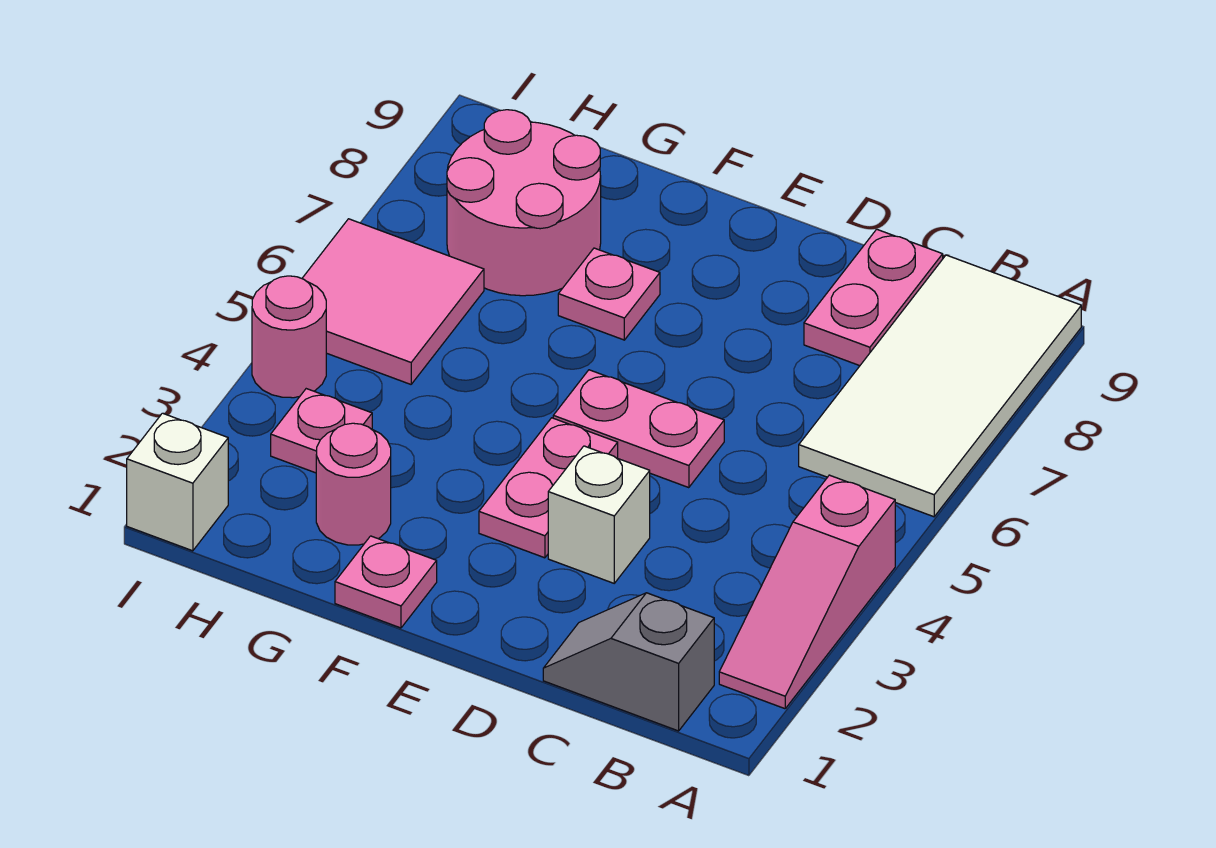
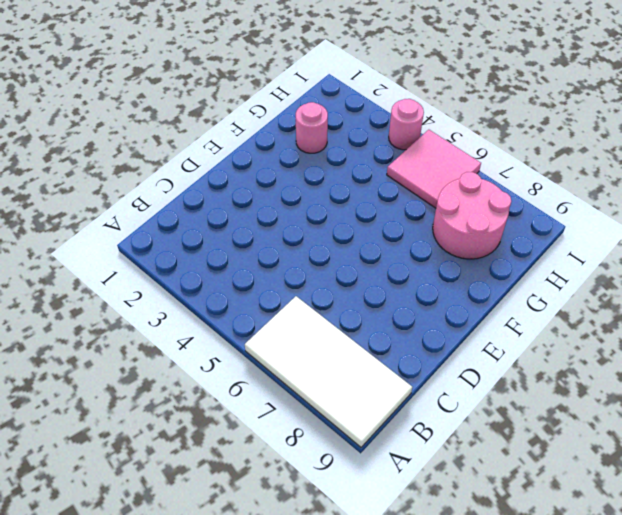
none -> pink slope A2:A4 level 1 top 4
none -> grey slope B1:C1 level 1 top B
none -> pink plate C8:C9 level 1

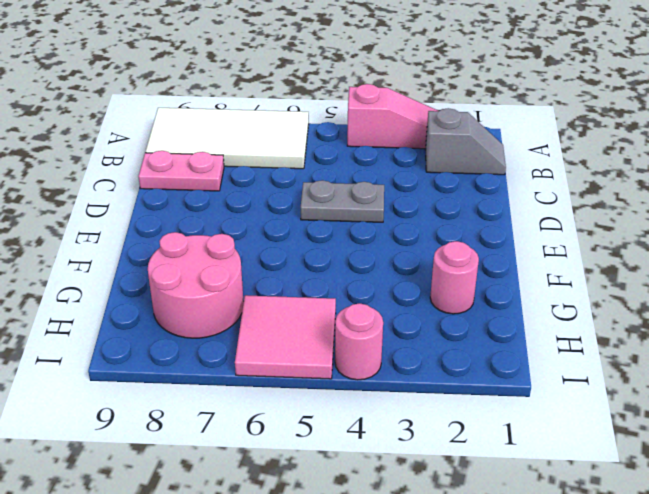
grey slope B1:B2 level 1 top 2 -> grey slope B1:C1 level 1 top B
grey plate D4:D5 level 1 -> pink plate D5:E5 level 1
none -> white brick D3 level 1
none -> pink plate E3:E4 level 1
none -> pink plate F1 level 1

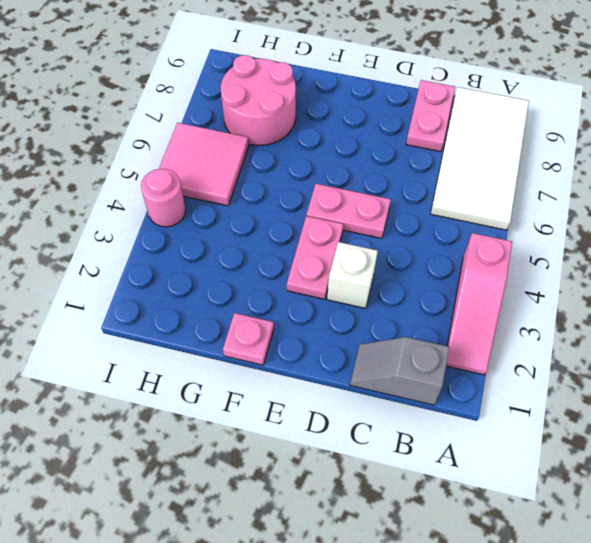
none -> pink plate F7 level 1
none -> pink round brick G2 level 1
none -> pink plate H3 level 1

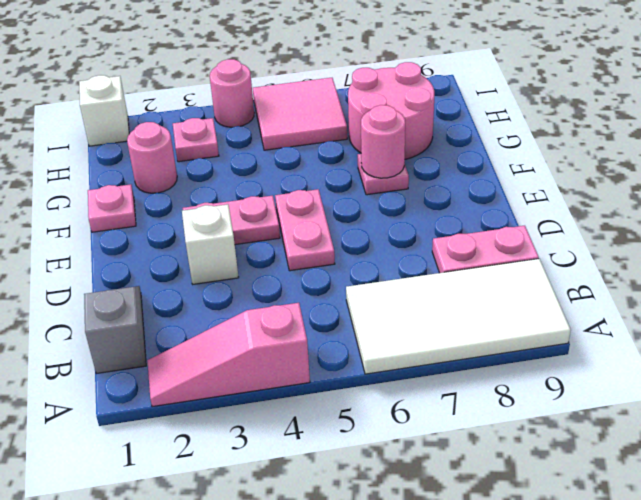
pink round brick F7 level 2 -> none

